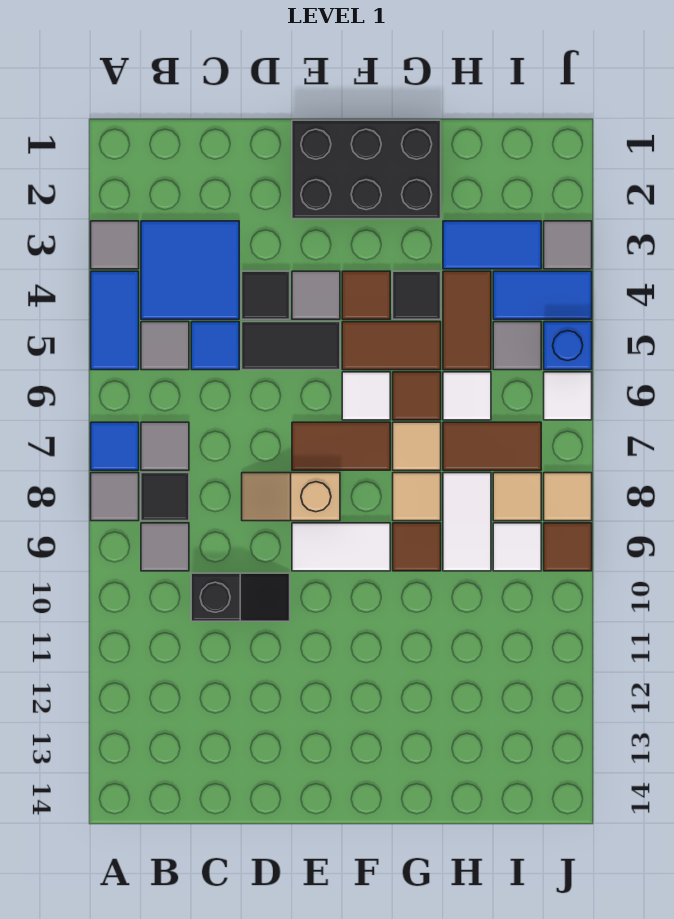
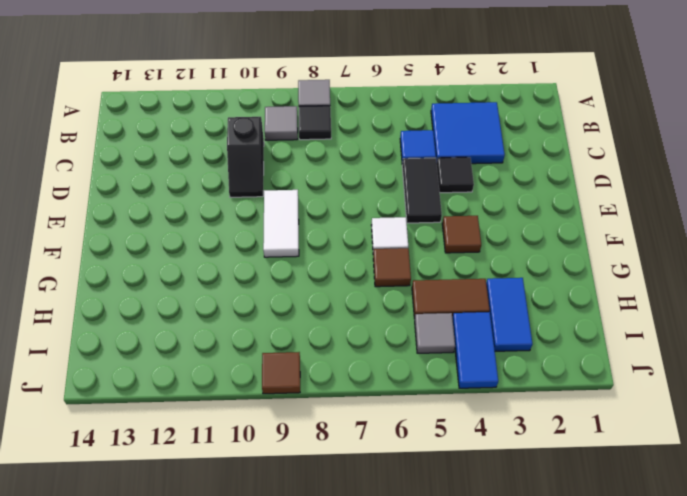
none -> grey tile A3 level 1
none -> blue tile A4:A5 level 1
none -> blue tile A7 level 1
none -> grey tile B5 level 1

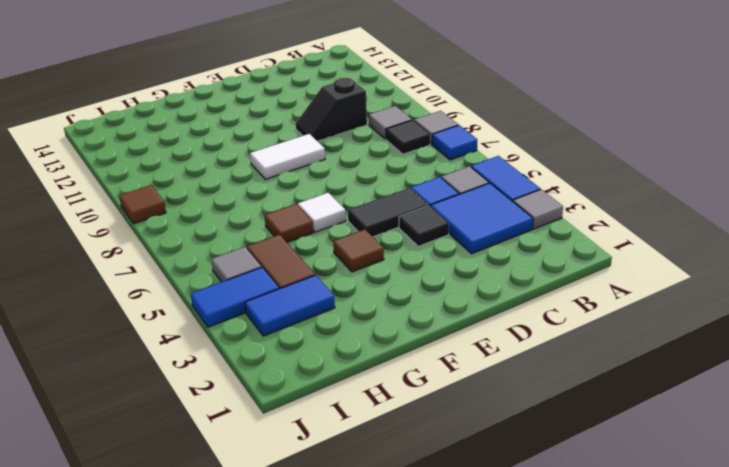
none -> grey tile B7 level 1
none -> tan slope D8:E8 level 1 top E
none -> black brick E1:G2 level 1
none -> grey tile E4 level 1

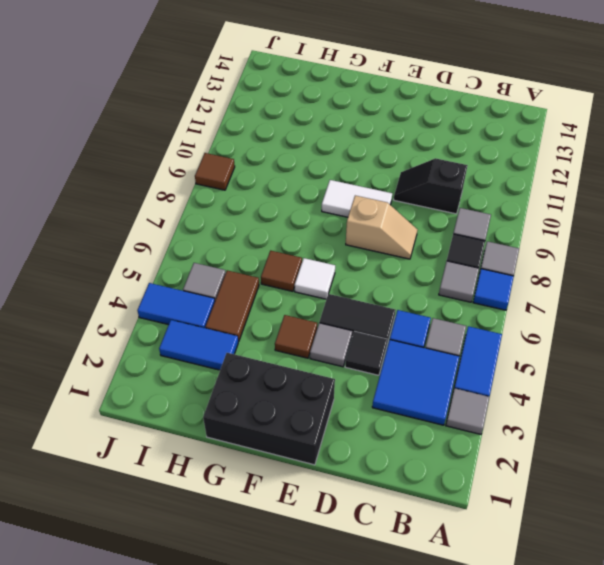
none -> brown tile E7:F7 level 1
none -> brown tile F5:G5 level 1
none -> black tile G4 level 1
none -> tan tile G7 level 1

